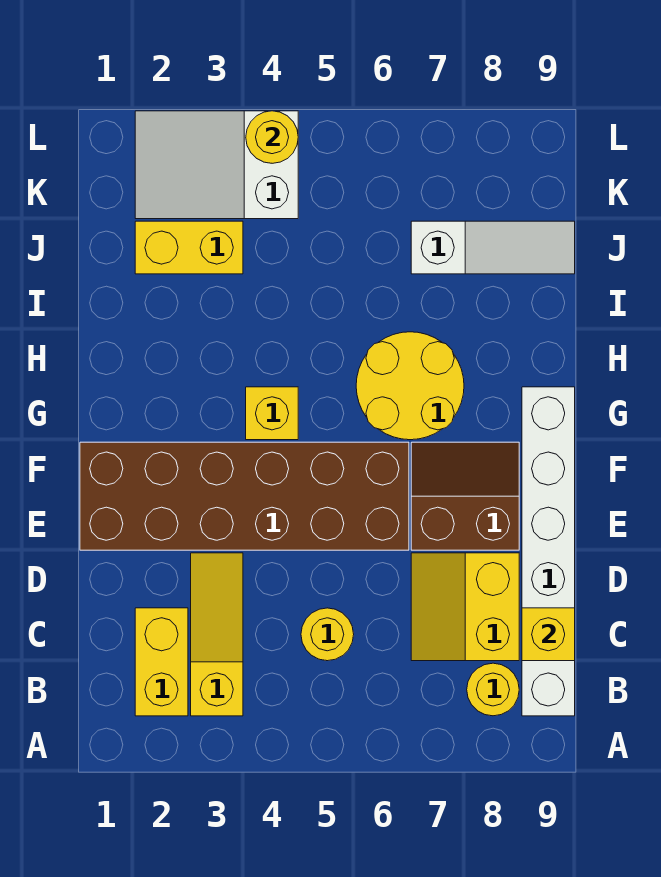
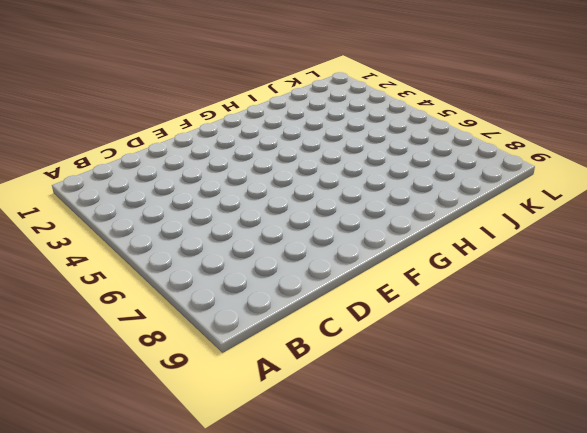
none -> yellow brick B2:C2 level 1
none -> yellow slope B3:D3 level 1 top B
none -> yellow round brick B8 level 1

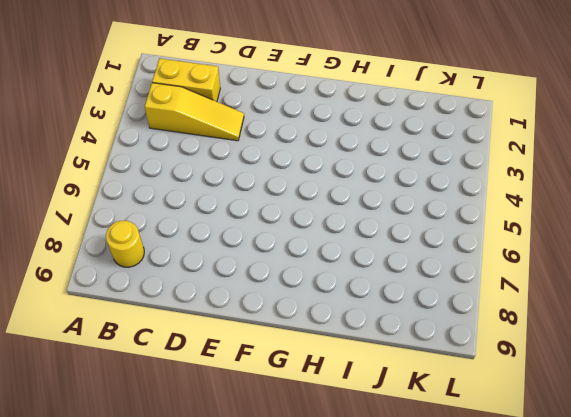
none -> white brick B9:G9 level 1
none -> yellow round brick C5 level 1
none -> yellow slope C7:D8 level 1 top 8

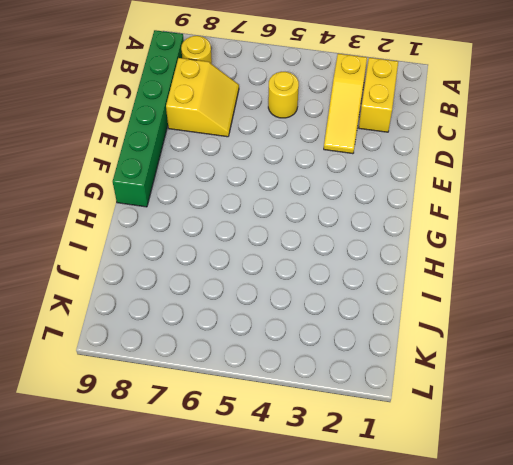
green brick B9:G9 level 1 -> white brick B9:G9 level 1
none -> brown brick E1:F6 level 1
none -> brown slope E7:F8 level 1 top E
none -> yellow brick G4 level 1

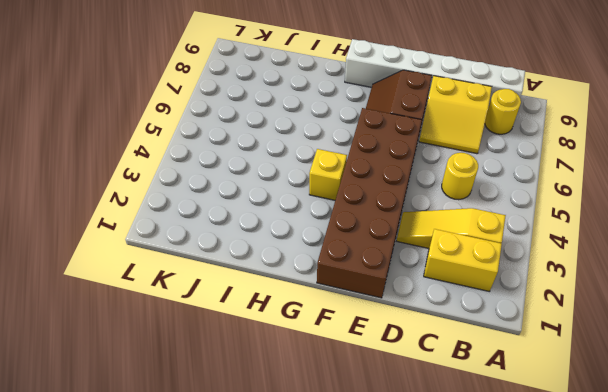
none -> yellow round brick G6:H7 level 1
none -> yellow brick J2:J3 level 1
none -> white slope J7:J9 level 1 top 7

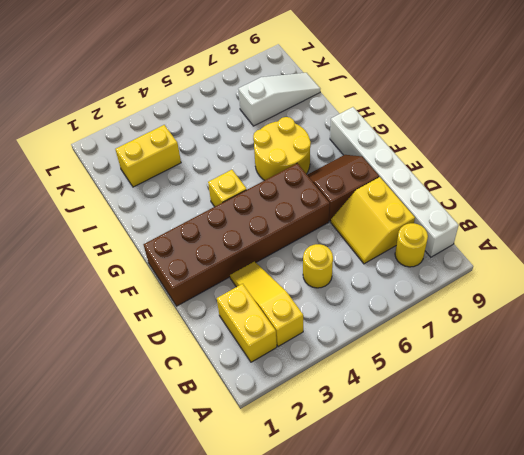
none -> white slope K2:L4 level 1 top 4
none -> yellow brick C9 level 2
none -> yellow round brick L4 level 2

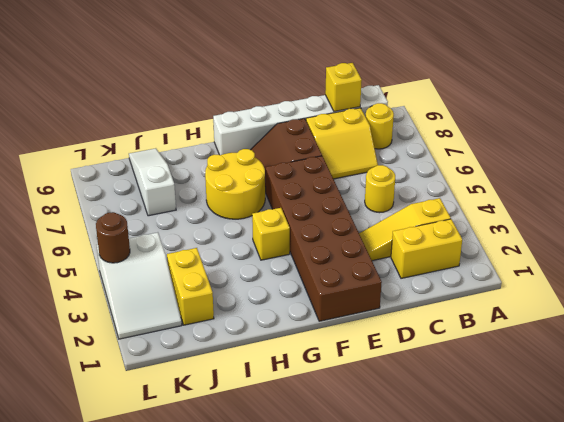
brown round brick L4 level 2 -> yellow round brick L4 level 2

